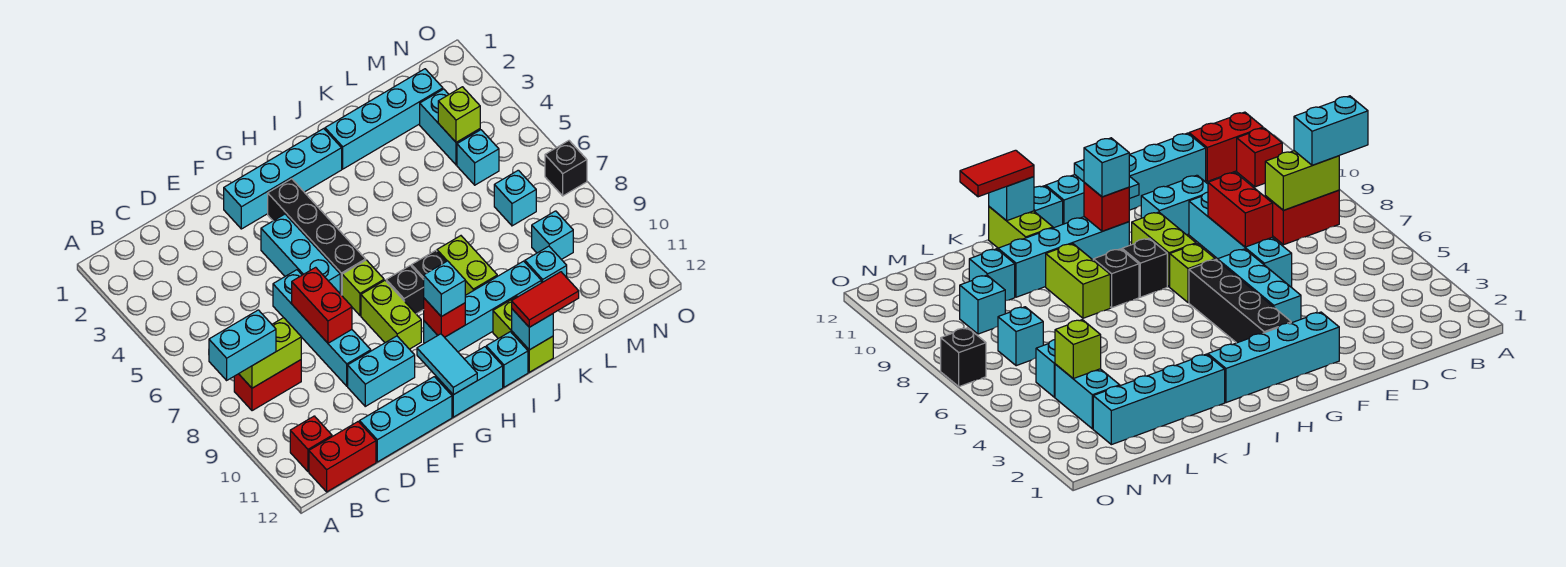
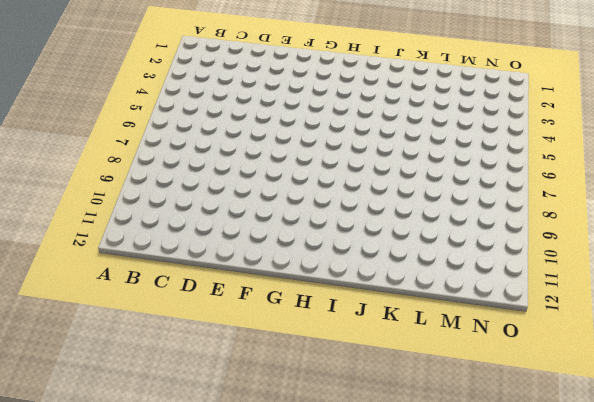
none -> red brick B8:C8 level 1
none -> red brick B11 level 1
none -> red brick B12:C12 level 1
none -> cyan brick D12:F12 level 1

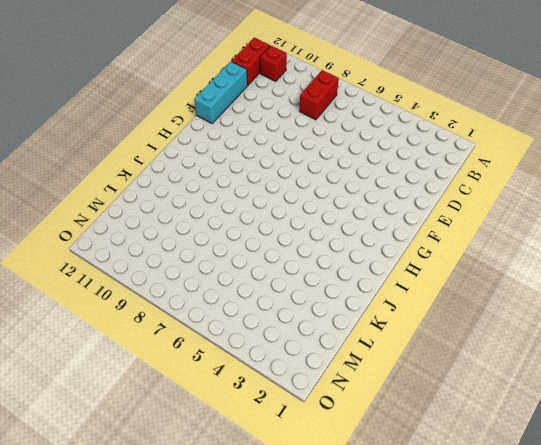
none -> cyan brick E6:E9 level 1
none -> cyan brick E10:F10 level 1
none -> cyan brick F2:I2 level 1
none -> cyan brick F4:F6 level 1

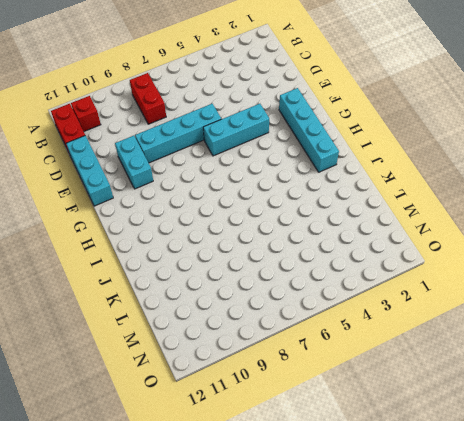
none -> black brick G3:G6 level 1
none -> lime brick G7 level 1
none -> lime brick G8:G9 level 1
none -> cyan brick G12:H12 level 1

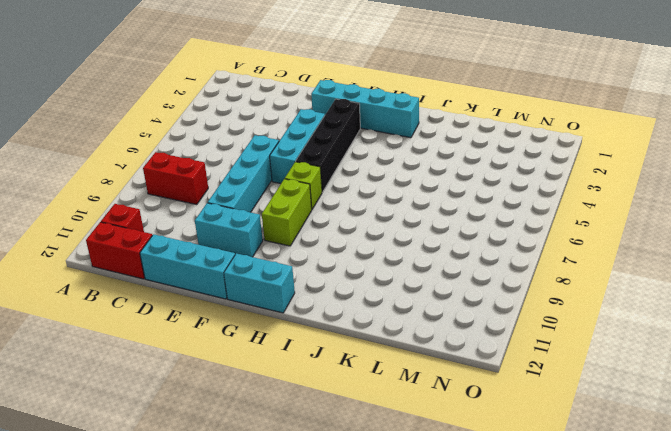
none -> black brick H8 level 1
none -> cyan brick H10:K10 level 1
none -> black brick I8 level 1
none -> cyan brick I12 level 1

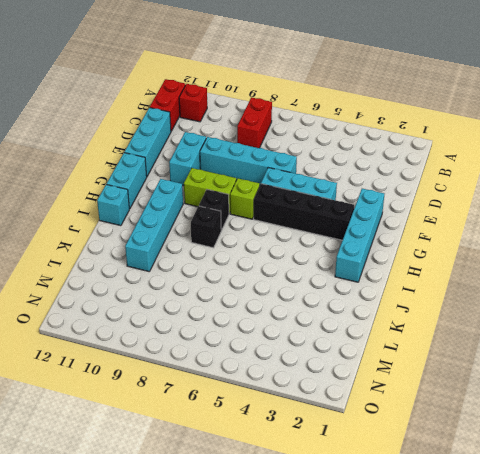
none -> cyan brick J2:M2 level 1
none -> lime brick J8:J9 level 1
none -> lime brick J11:J12 level 1
none -> cyan brick L10 level 1

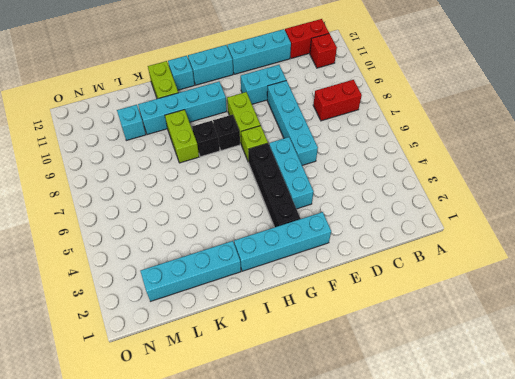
none -> cyan brick M3:M4 level 1
none -> cyan brick M5 level 1
none -> cyan brick M7 level 1
none -> cyan brick M9 level 1

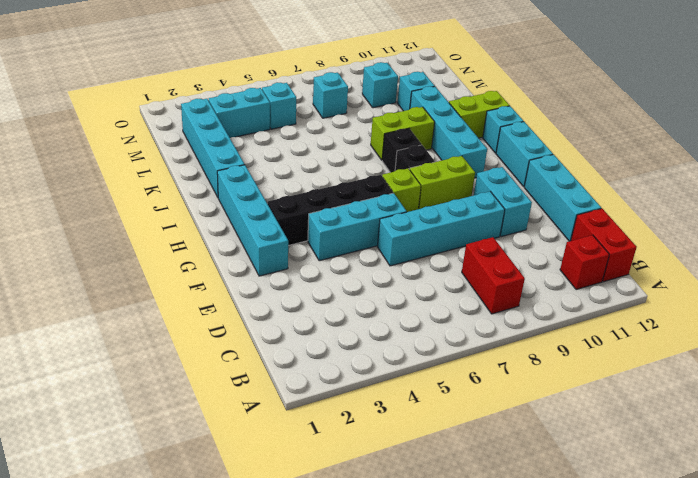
none -> black brick O7 level 1
none -> lime brick B8:C8 level 2
none -> red brick E7:E8 level 2
none -> cyan tile G11:G12 level 2

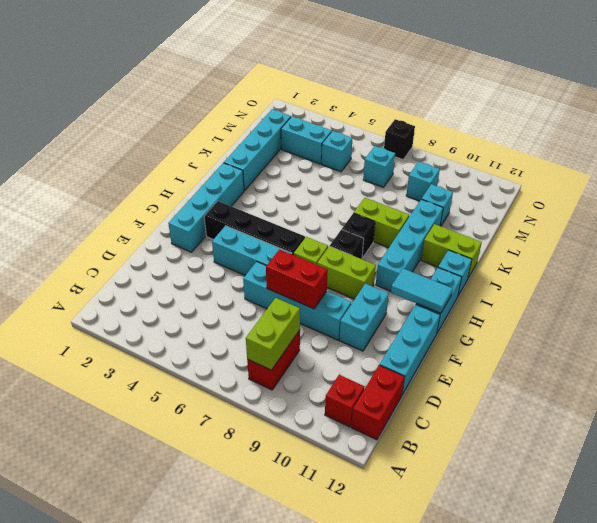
none -> red brick H10 level 2
none -> cyan brick J12 level 2
none -> lime brick M4 level 2
none -> cyan brick A8:B8 level 3

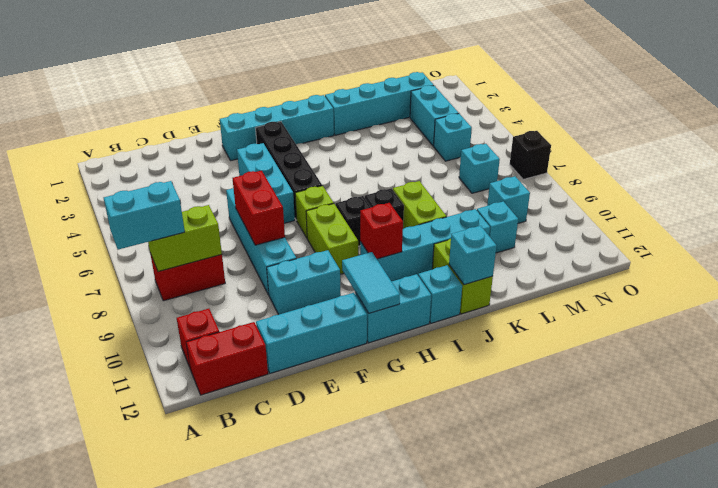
none -> lime brick M4 level 2
none -> cyan brick H10 level 3
none -> red tile J12:K12 level 3

